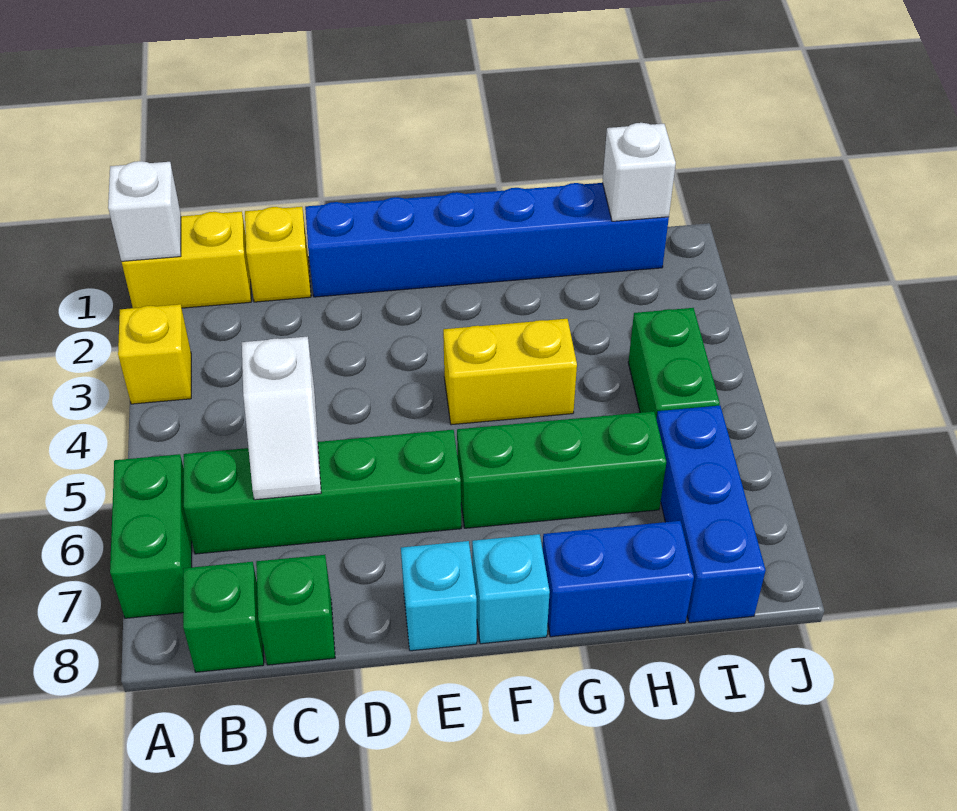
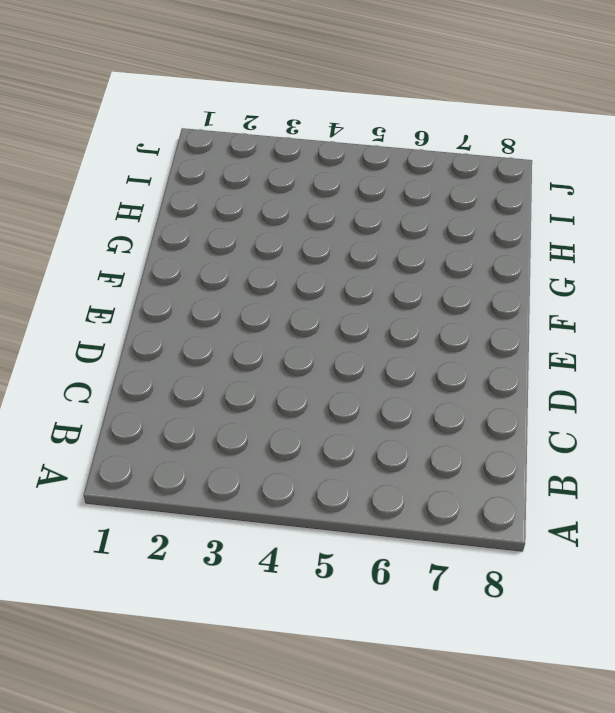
none -> yellow brick A1:B1 level 1
none -> yellow brick A3 level 1
none -> green brick A6:A7 level 1

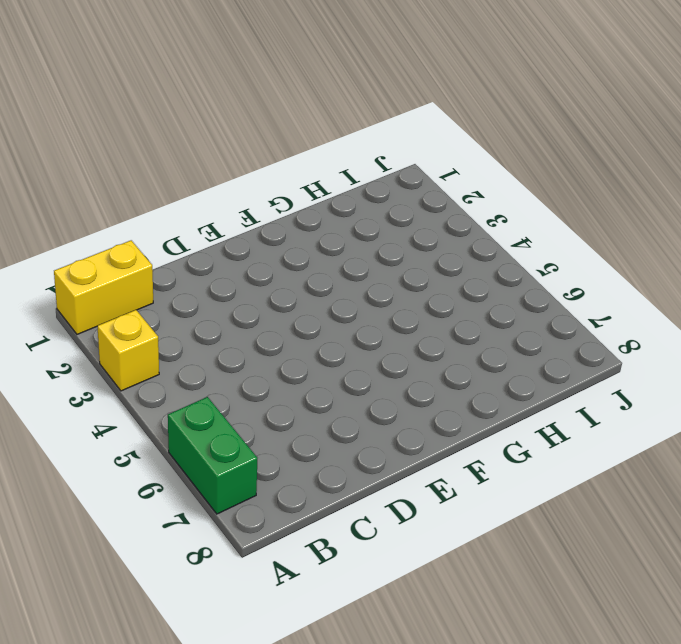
none -> green brick B6:E6 level 1
none -> green brick B8 level 1
none -> yellow brick C1 level 1

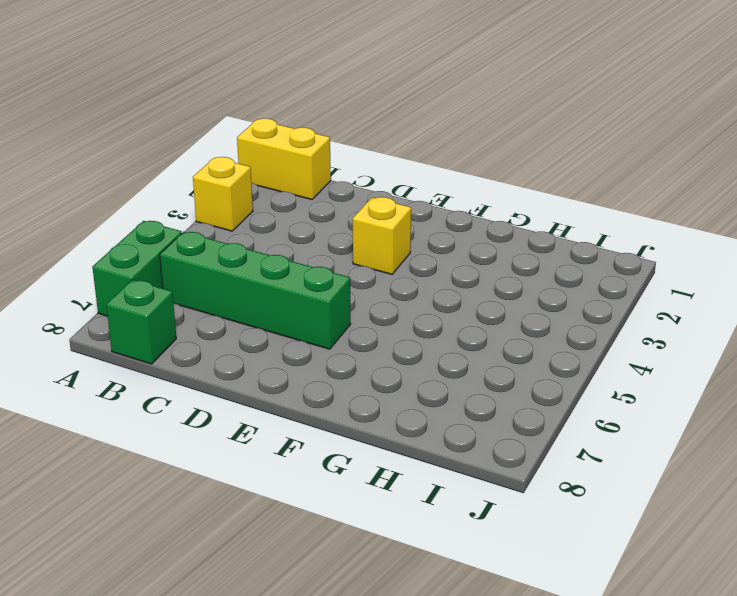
yellow brick E3 level 1 -> yellow brick C1 level 1
none -> green brick C8 level 1
none -> blue brick D1:I1 level 1
none -> cyan brick E8 level 1

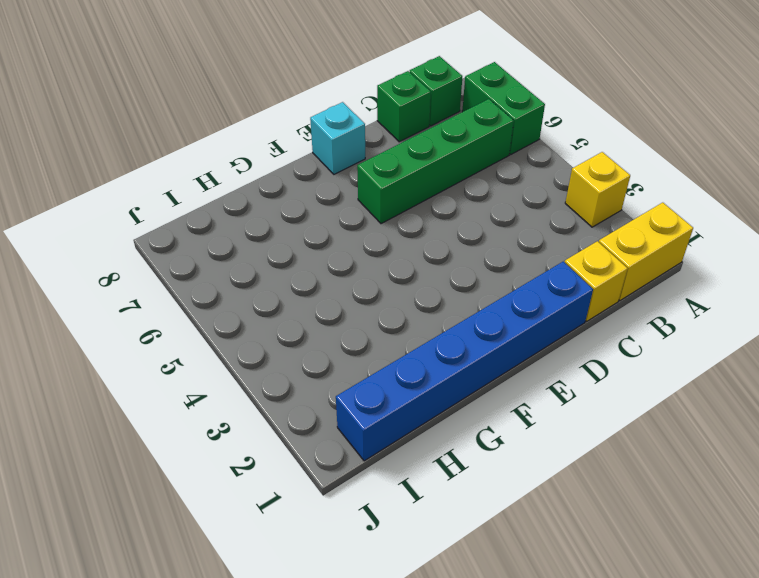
none -> yellow brick F4:G4 level 1
none -> green brick F6:H6 level 1
none -> cyan brick F8 level 1

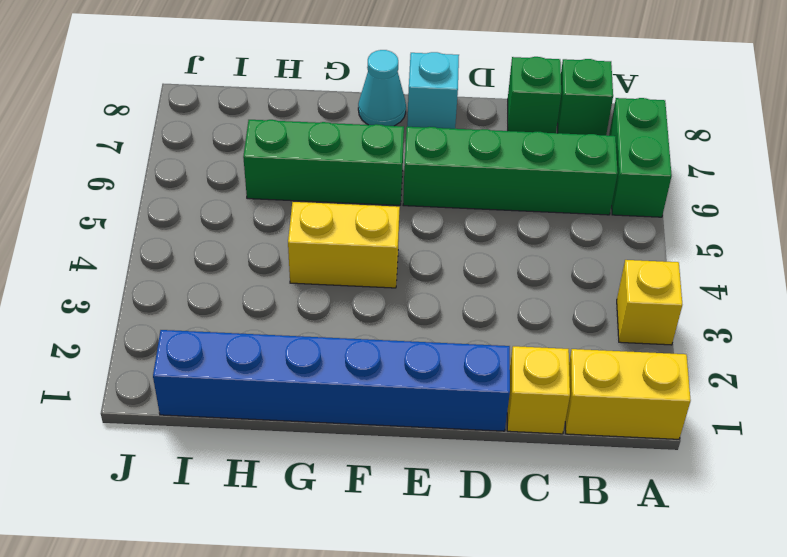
cyan cone F8 level 1 -> cyan brick F8 level 1
none -> blue brick G8:H8 level 1
none -> green brick I4:I5 level 1
none -> blue brick I6:I8 level 1

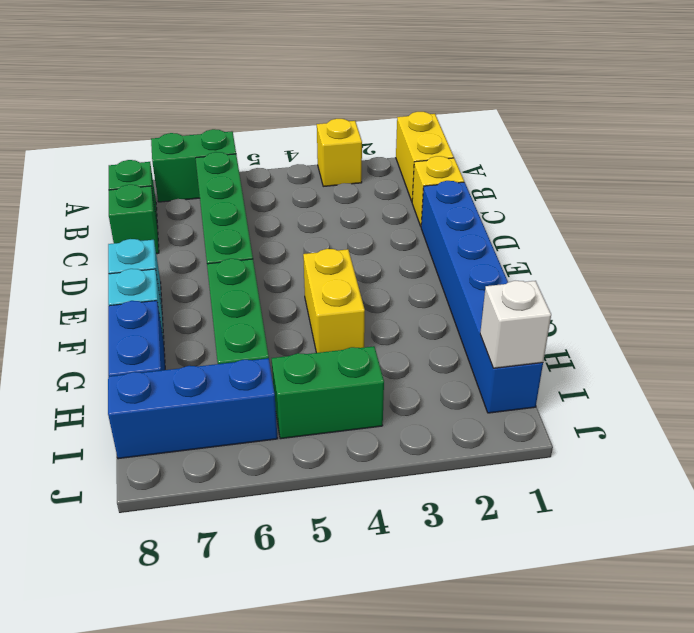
none -> white brick A1 level 2
none -> white slope C5:C6 level 2 top 5

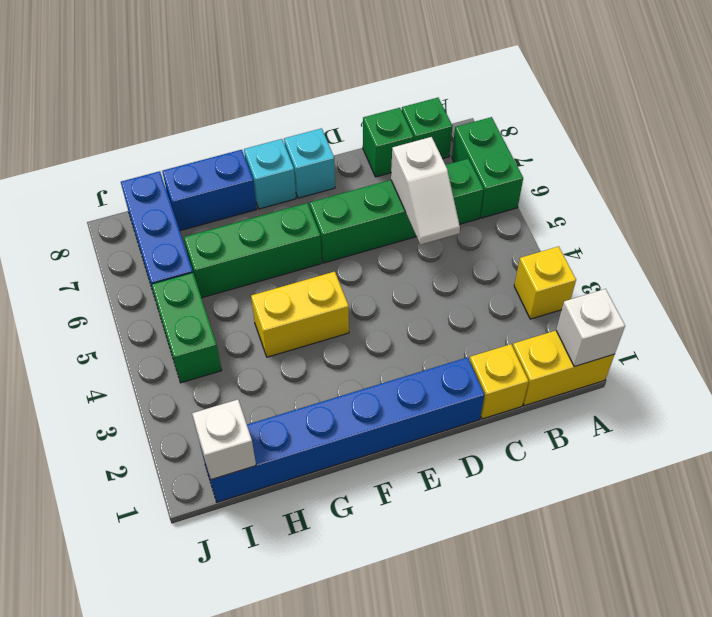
white slope C5:C6 level 2 top 6 -> white slope C5:C6 level 2 top 5

